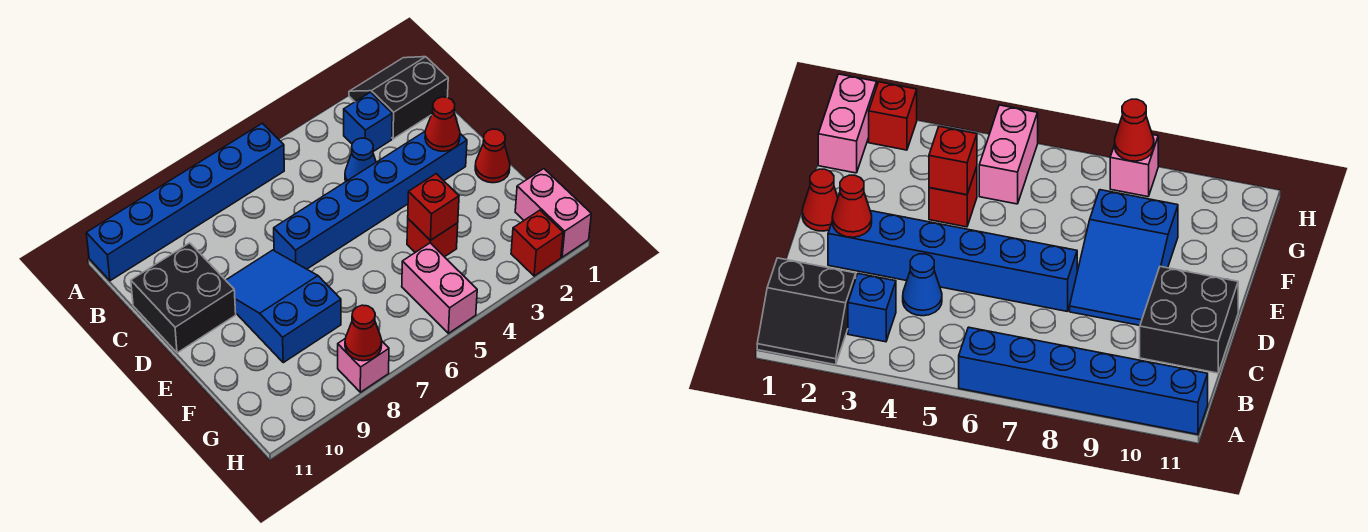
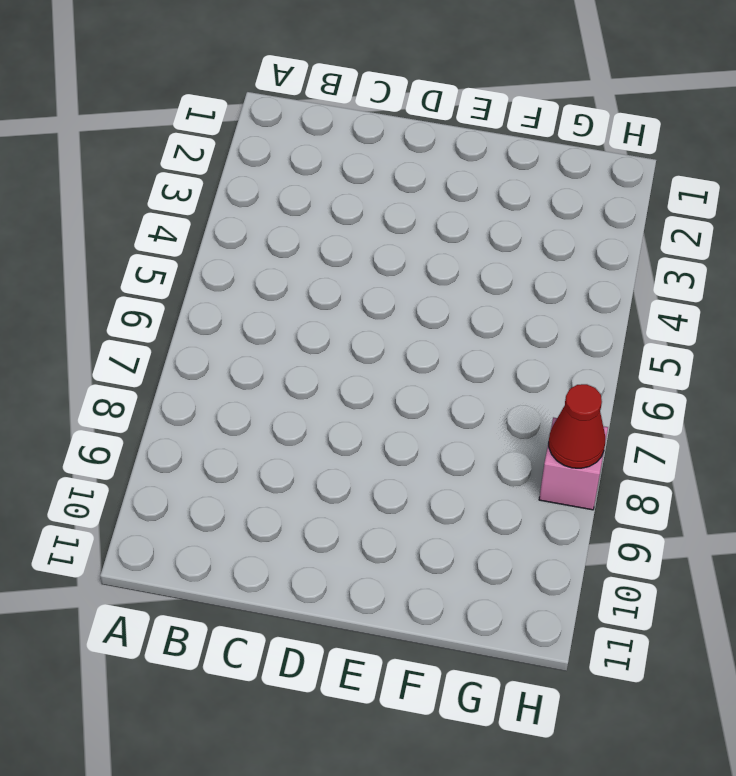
none -> black slope A1:B2 level 1 top B
none -> blue brick A6:A11 level 1
none -> blue brick B3 level 1

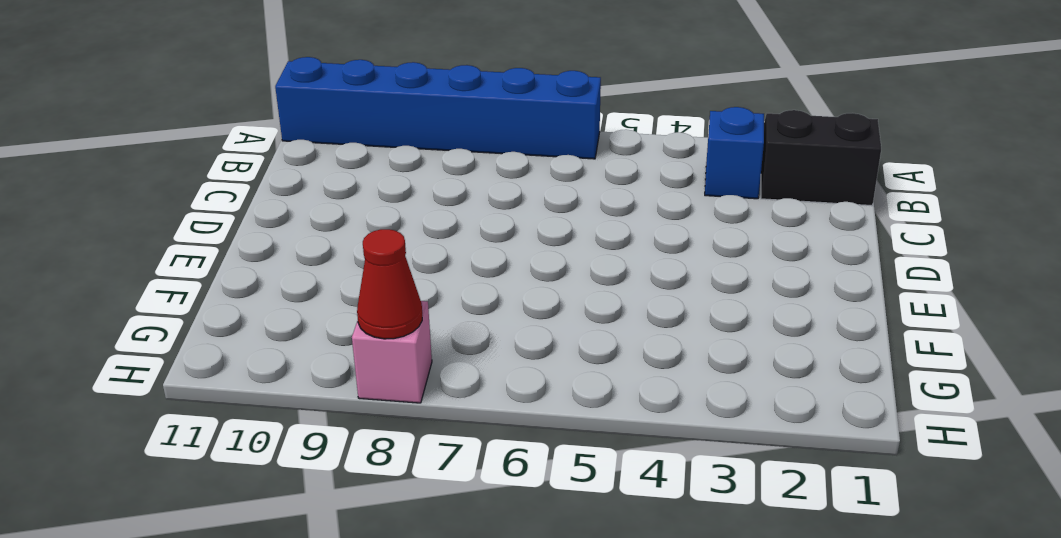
none -> blue cone C4 level 1
none -> black brick C10:D11 level 1
none -> blue brick D2:D7 level 1

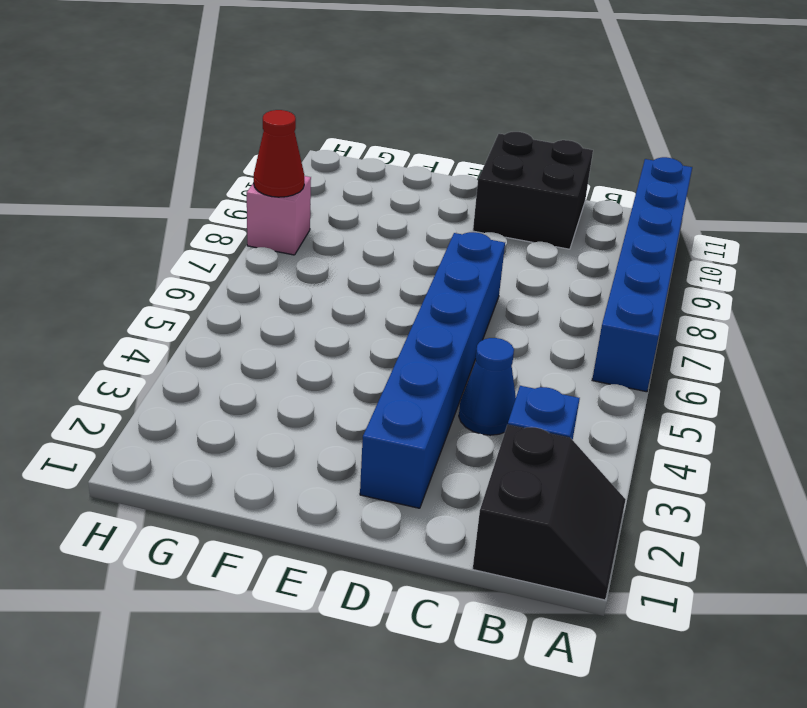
none -> blue slope D8:F9 level 1 top F
none -> red cone E1 level 1
none -> red brick F4 level 1

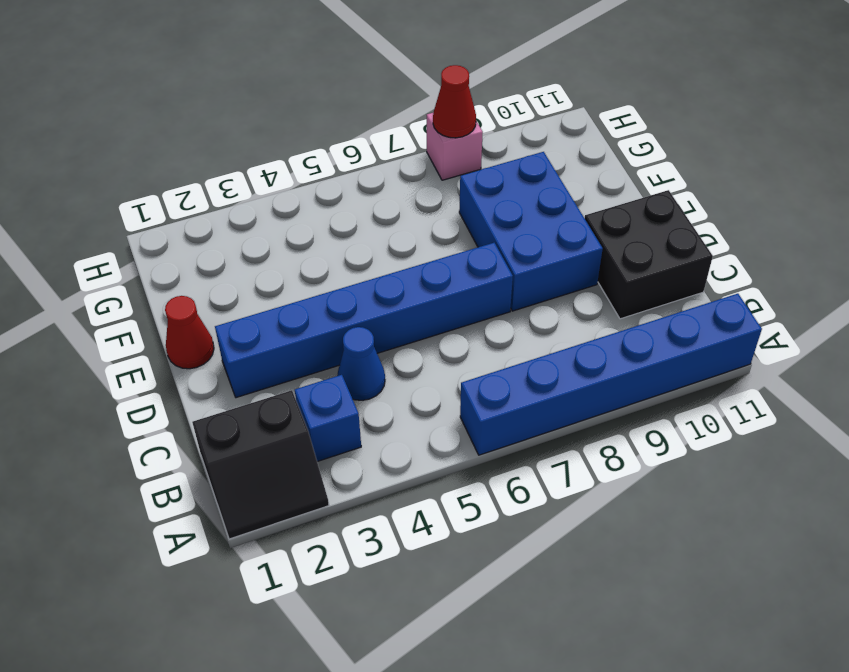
blue brick D8:F9 level 1 -> blue slope D8:F9 level 1 top F
none -> red brick F4 level 1
none -> pink brick G1:H1 level 1
none -> pink brick G5:H5 level 1

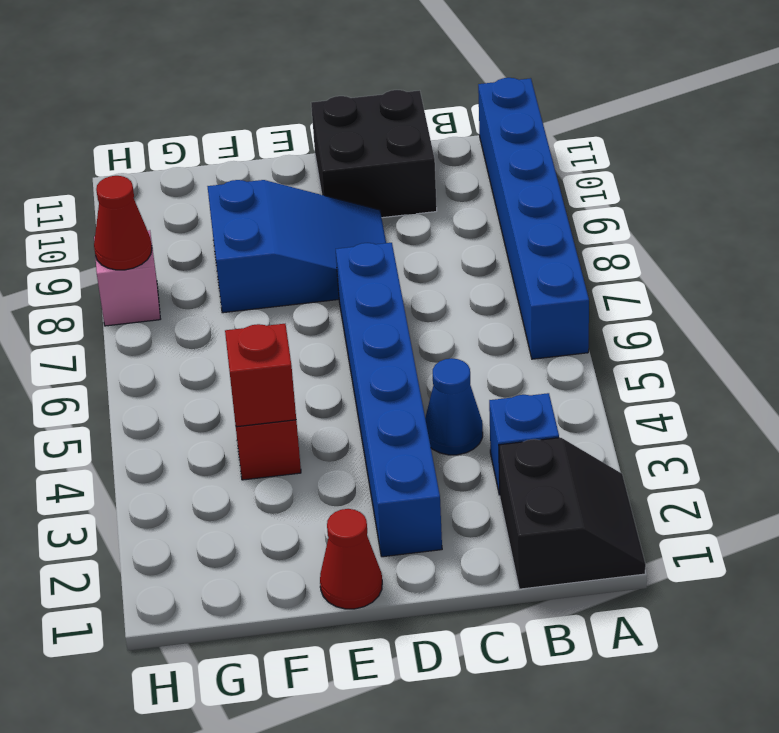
none -> pink brick G1:H1 level 1
none -> pink brick G5:H5 level 1
none -> red brick H2 level 1

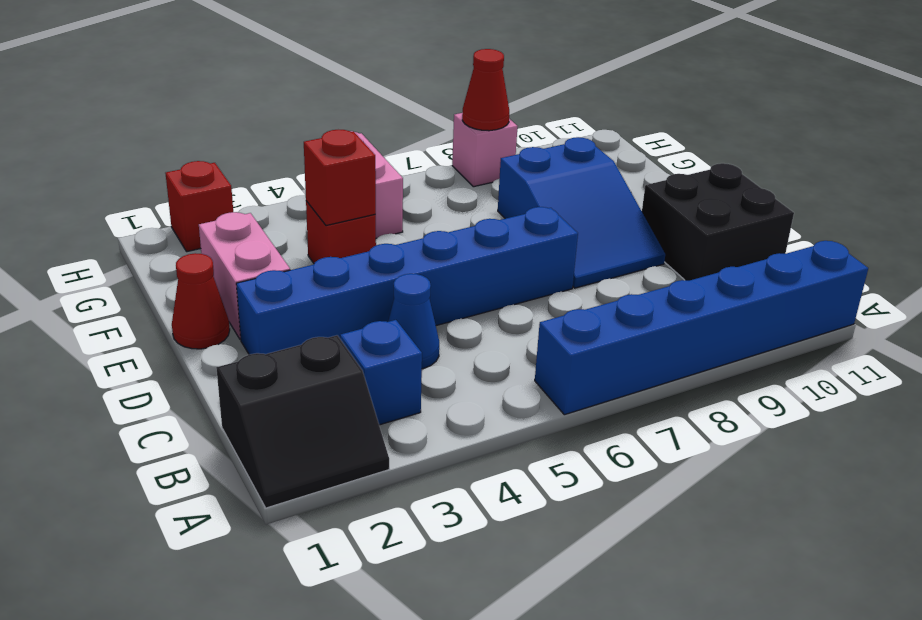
pink brick E2:F2 level 1 -> pink brick G1:H1 level 1
none -> red cone D2 level 2

